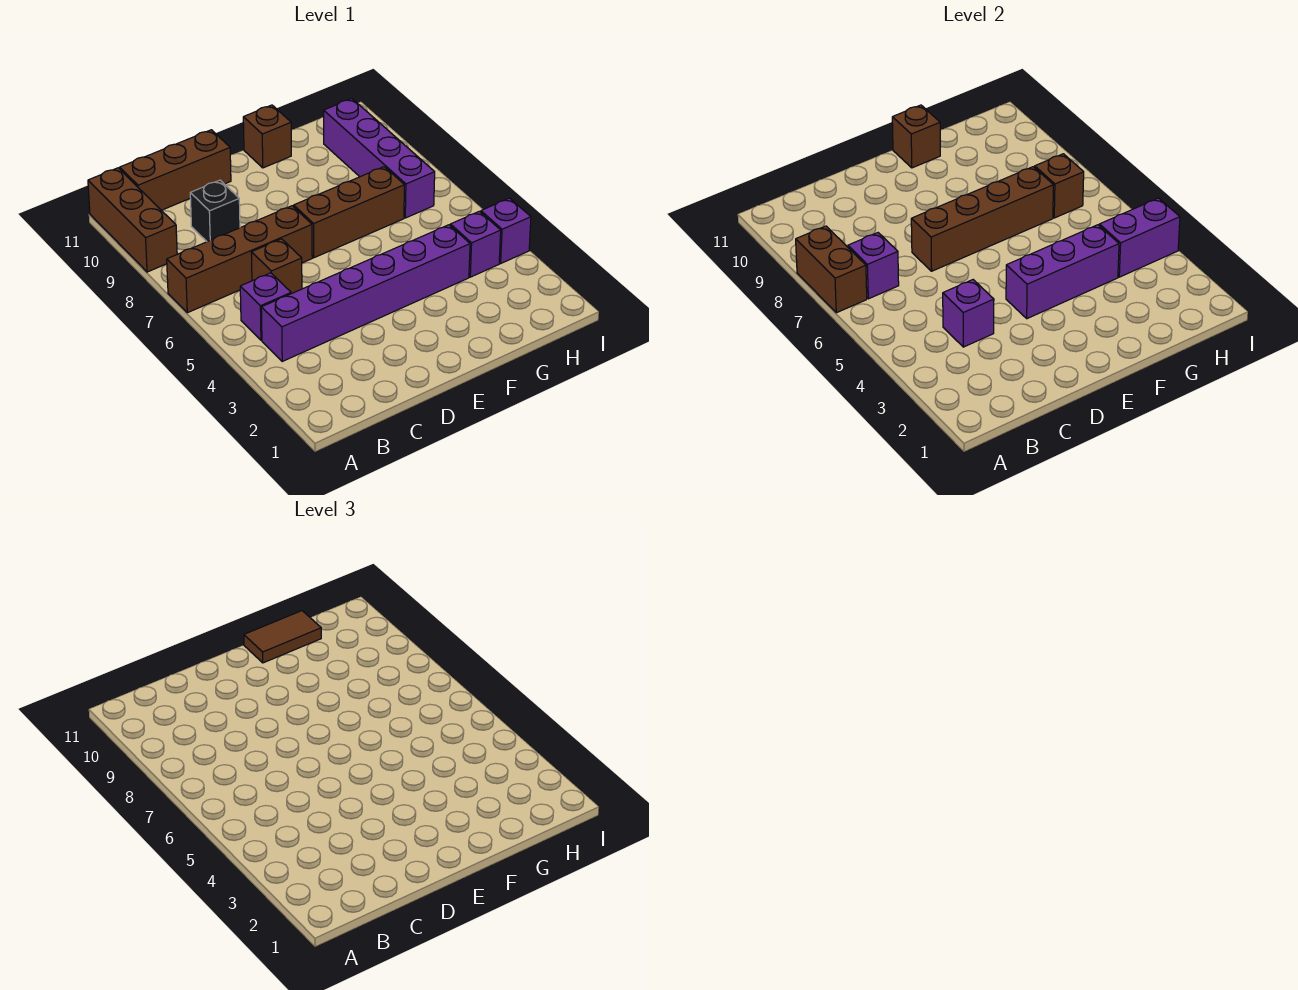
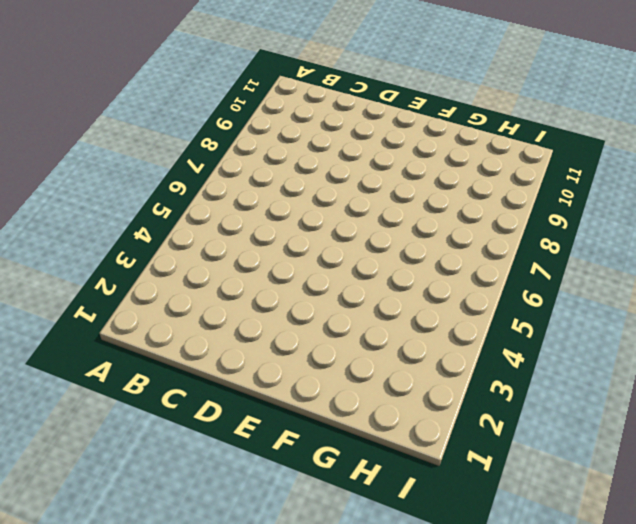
none -> brown brick A7:D7 level 1
none -> brown brick A9:A11 level 1
none -> purple brick B4:G4 level 1

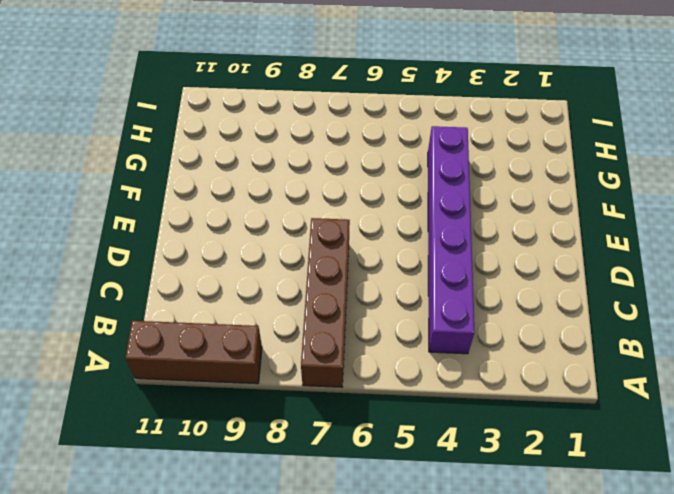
none -> purple brick B5 level 1
none -> brown brick B11:D11 level 1
none -> brown brick C6 level 1

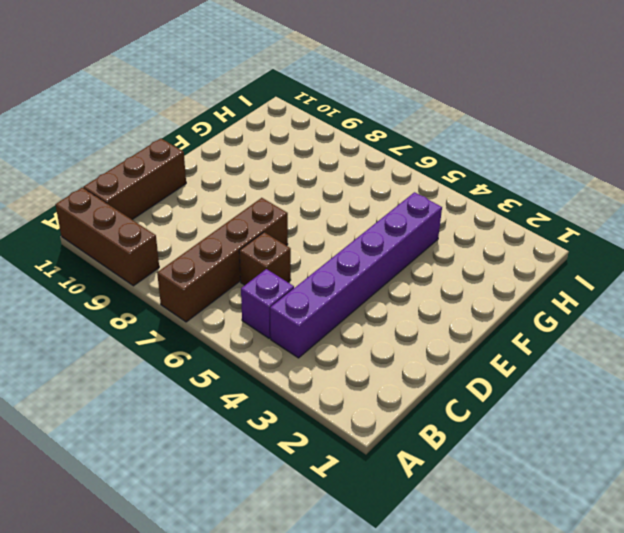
none -> black brick C9 level 1
none -> brown brick E7:G7 level 1
none -> brown brick F11 level 1

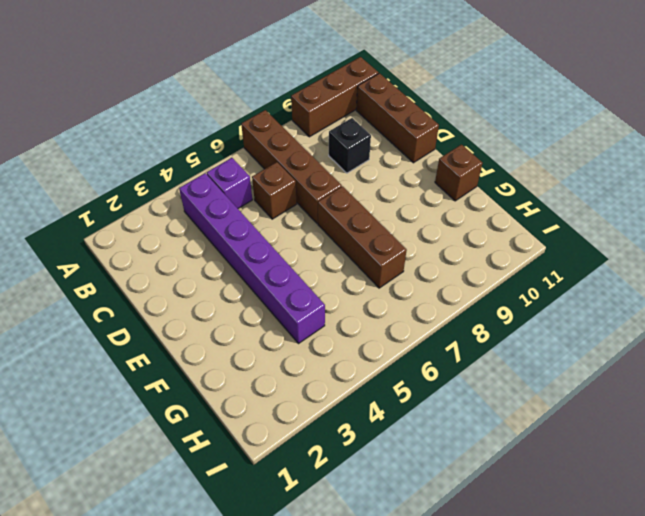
none -> purple brick H4 level 1
none -> purple brick H7:H10 level 1
none -> purple brick I4 level 1

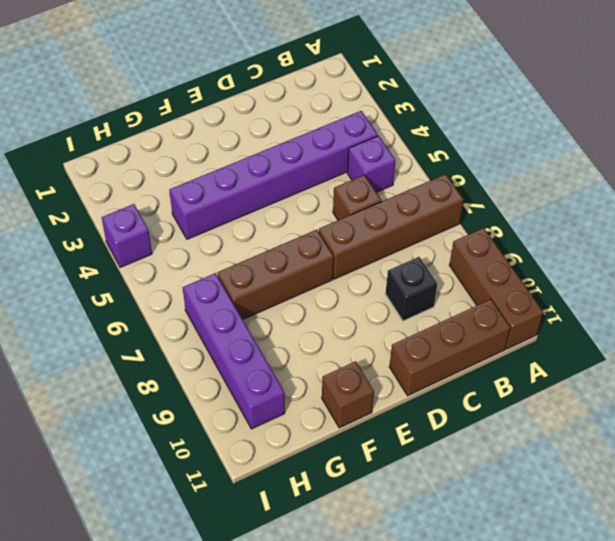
none -> purple brick H4 level 1
none -> brown brick A7:A8 level 2
none -> purple brick B7 level 2

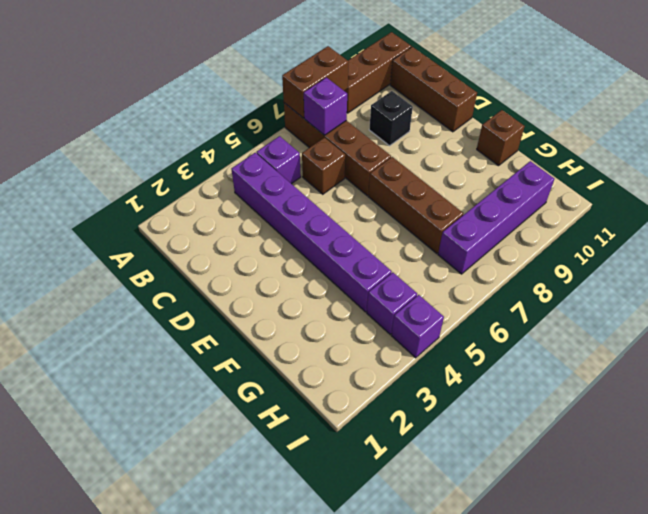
none -> purple brick C4 level 2
none -> brown brick D7:G7 level 2
none -> purple brick E4:G4 level 2

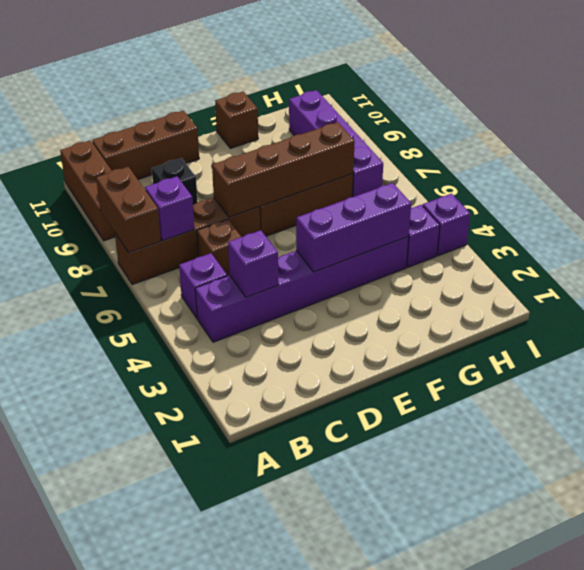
none -> brown brick F11 level 2
none -> purple brick H4:I4 level 2
none -> brown brick H7 level 2

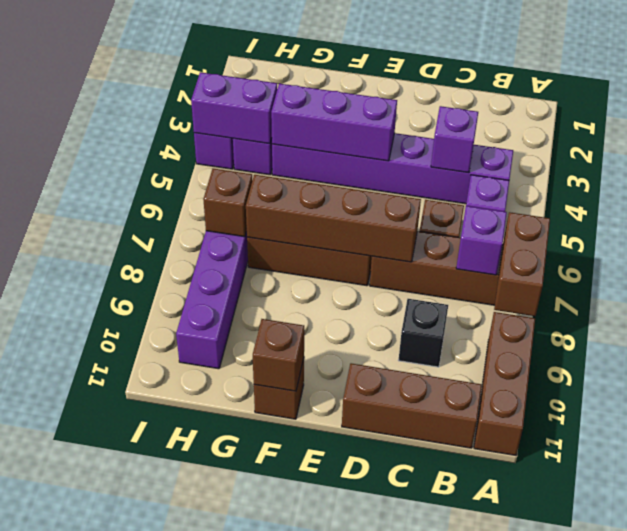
none -> brown tile F11:G11 level 3

